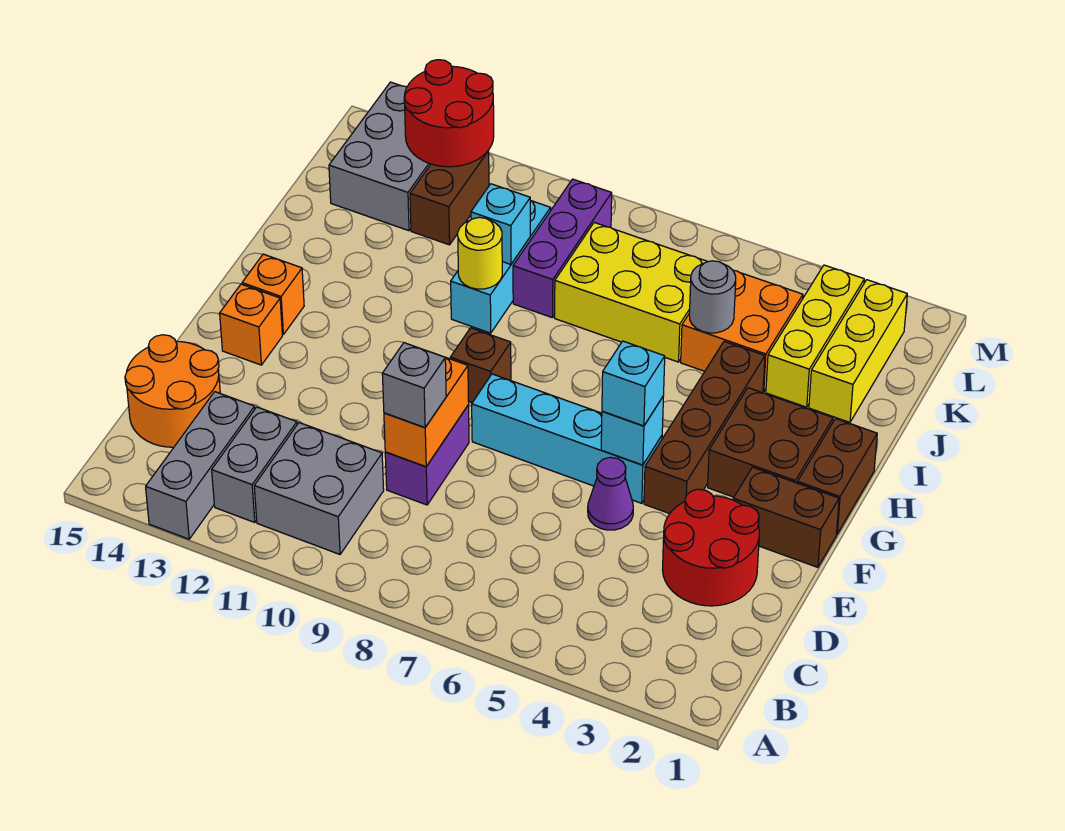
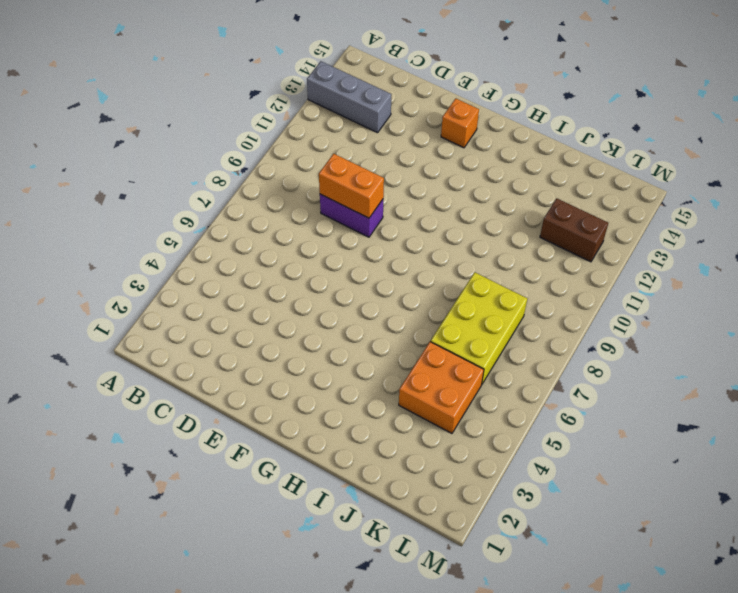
none -> grey brick B10:C11 level 1
none -> grey brick B12:C12 level 1
none -> orange round brick C14:D15 level 1
none -> red round brick D2:E3 level 1

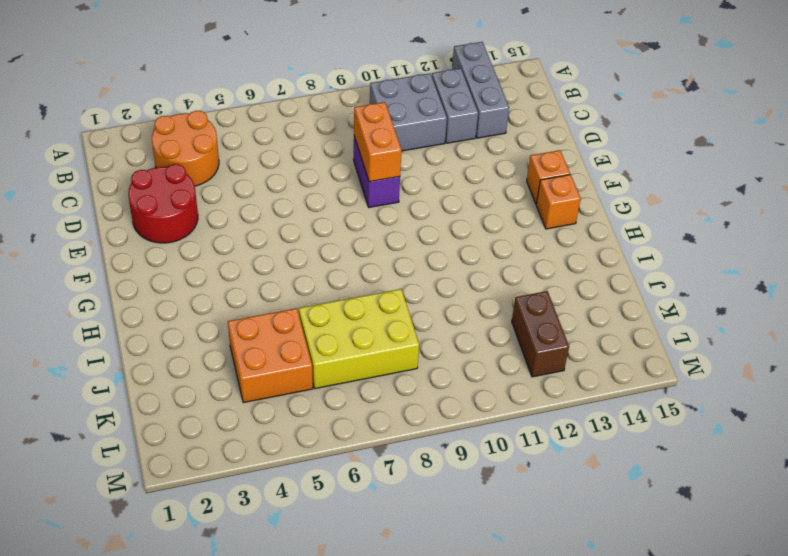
orange round brick B3:C4 level 1 -> orange round brick C14:D15 level 1
none -> purple cone E5 level 1
none -> brown brick F1:F2 level 1
none -> brown brick F4:I4 level 1
none -> cyan brick F5:F8 level 1

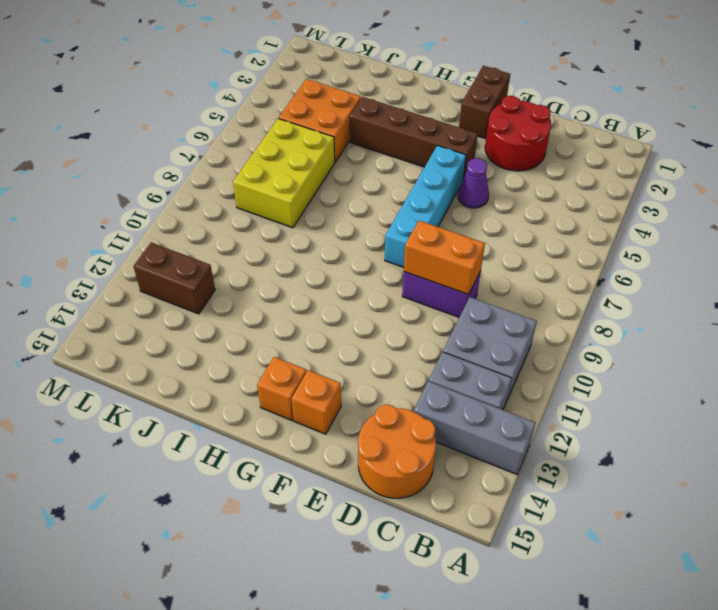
none -> brown brick G1:H1 level 1
none -> brown brick G2:H3 level 1
none -> brown brick G9 level 1
none -> cyan brick I10:K10 level 1

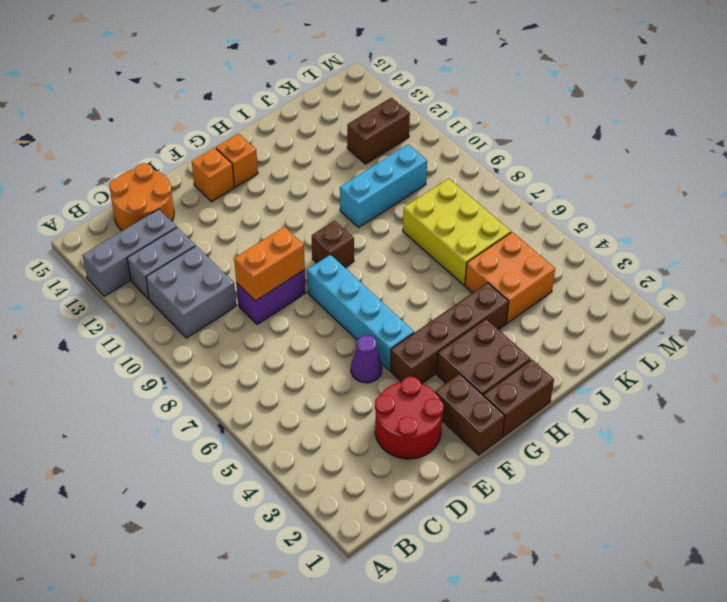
none -> yellow brick J2:L2 level 1
none -> yellow brick J3:L3 level 1
none -> purple brick J9:L9 level 1
none -> grey brick K13:M14 level 1

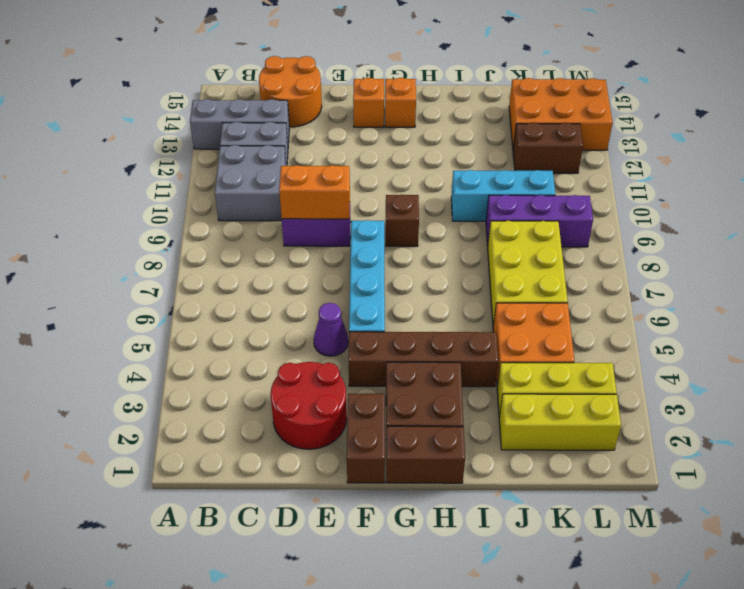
orange brick K13:M14 level 1 -> grey brick K13:M14 level 1
none -> cyan brick F5 level 2
none -> yellow round brick I10 level 2
none -> grey round brick J5 level 2
none -> cyan brick J10 level 2

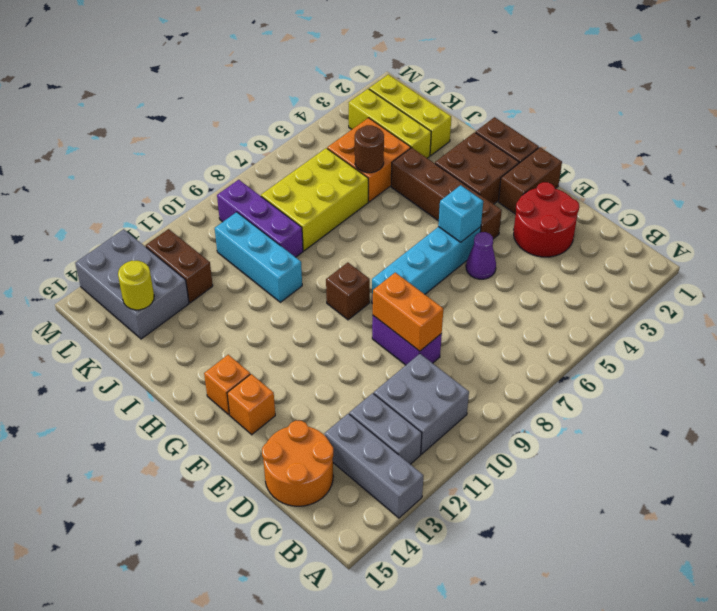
brown round brick J5 level 2 -> grey round brick J5 level 2
yellow round brick K14 level 2 -> yellow round brick I10 level 2
none -> cyan brick J10 level 2
none -> red round brick L12:M13 level 2
none -> grey brick D9 level 3
none -> cyan brick F5 level 3

